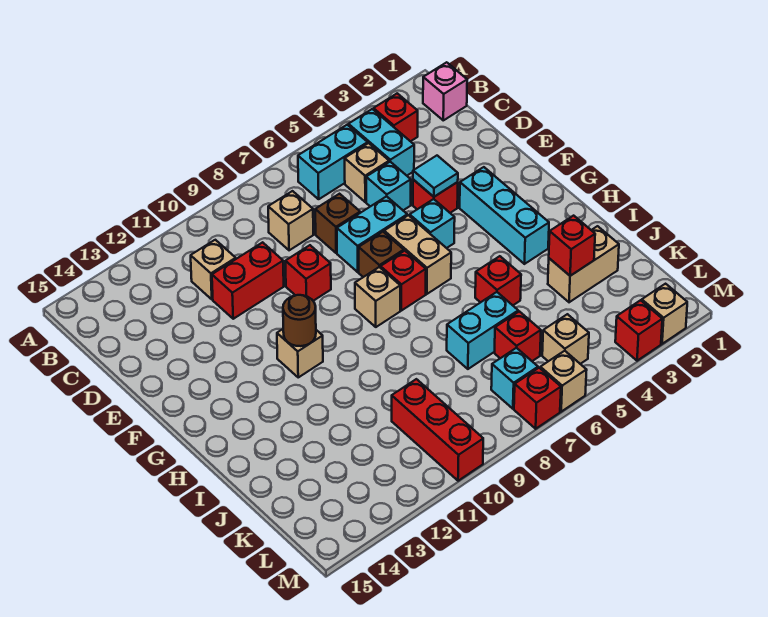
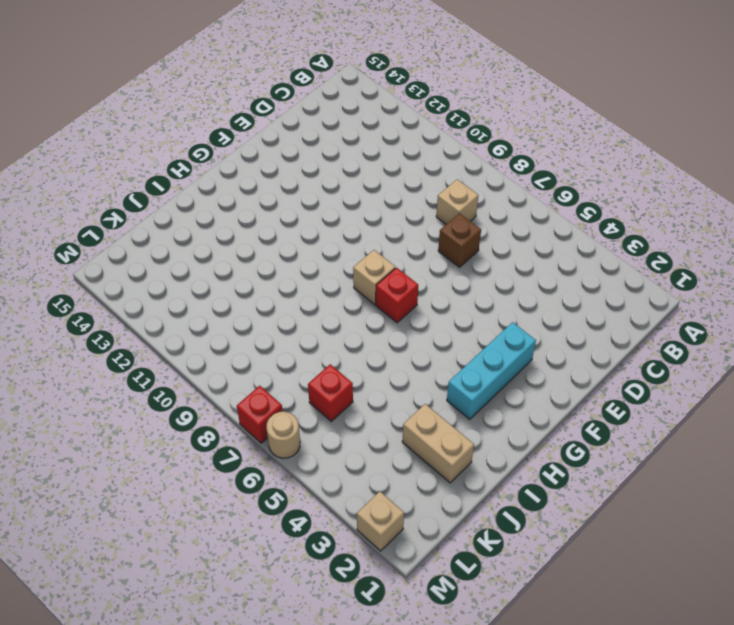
tan round brick M6 level 1 -> tan brick M6 level 1
none -> pink brick B1 level 1
none -> red brick B3 level 1
none -> cyan brick B4:C4 level 1
none -> cyan brick B5:B6 level 1

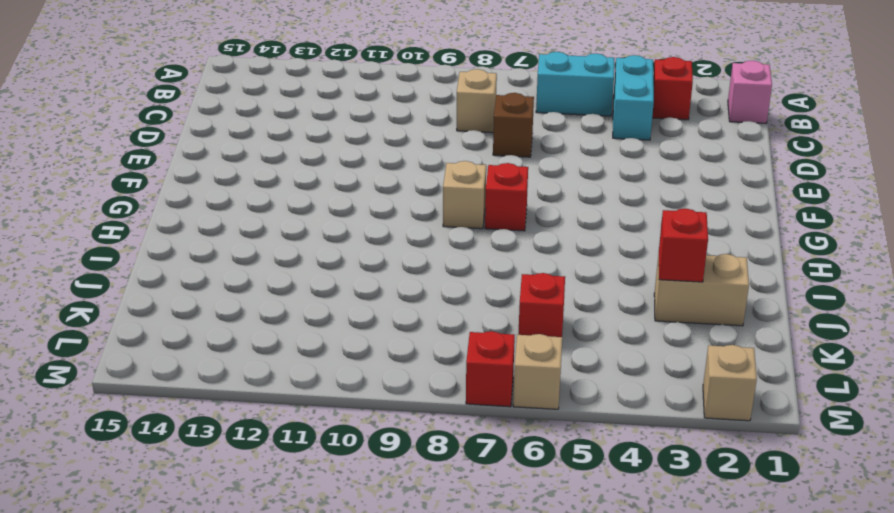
none -> tan brick C5 level 1
none -> tan brick C11 level 1
none -> cyan brick D5 level 1
none -> red brick D10:D11 level 1

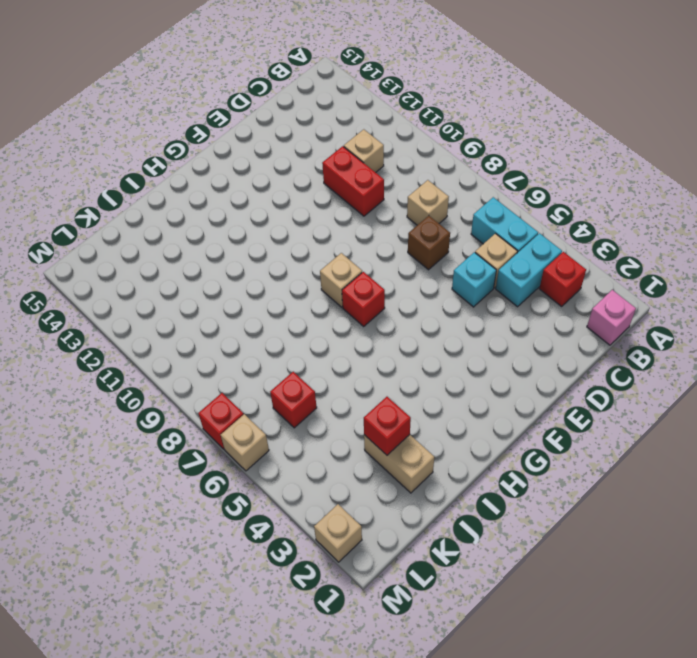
none -> red brick E4 level 1
none -> cyan brick E6:E7 level 1
none -> red brick E9 level 1
none -> cyan brick F3:H3 level 1

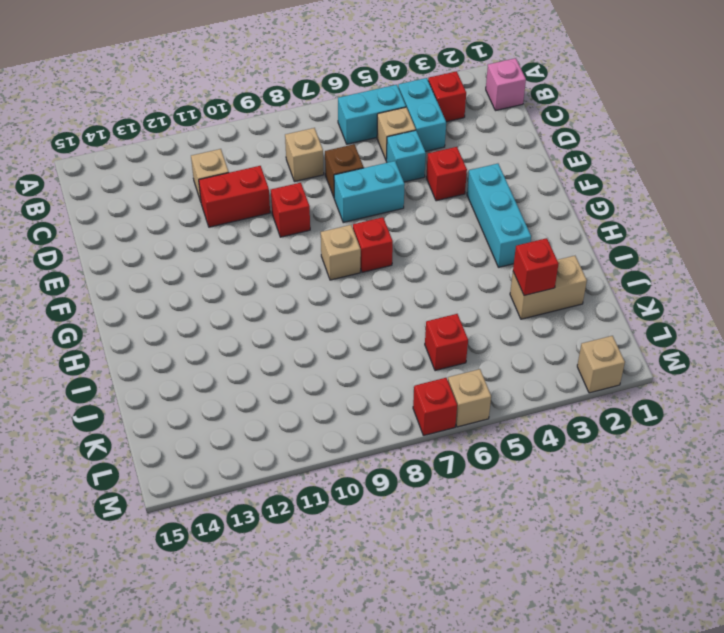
none -> cyan brick F5 level 1
none -> tan brick F6:G6 level 1
none -> brown brick F7 level 1
none -> tan brick G11 level 1

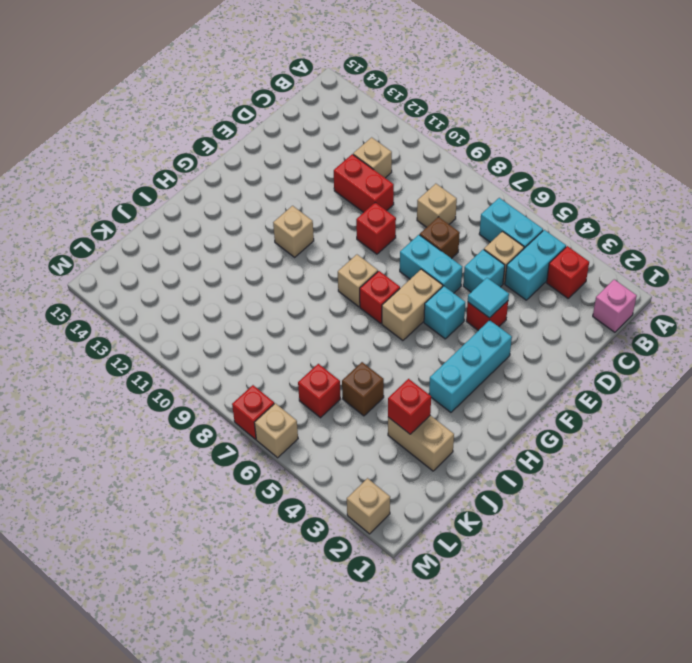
brown brick J5 level 1 -> brown brick F7 level 1
none -> red brick I5 level 1
none -> cyan brick J6:J7 level 1
none -> red brick K10:M10 level 1
none -> tan brick L5 level 1

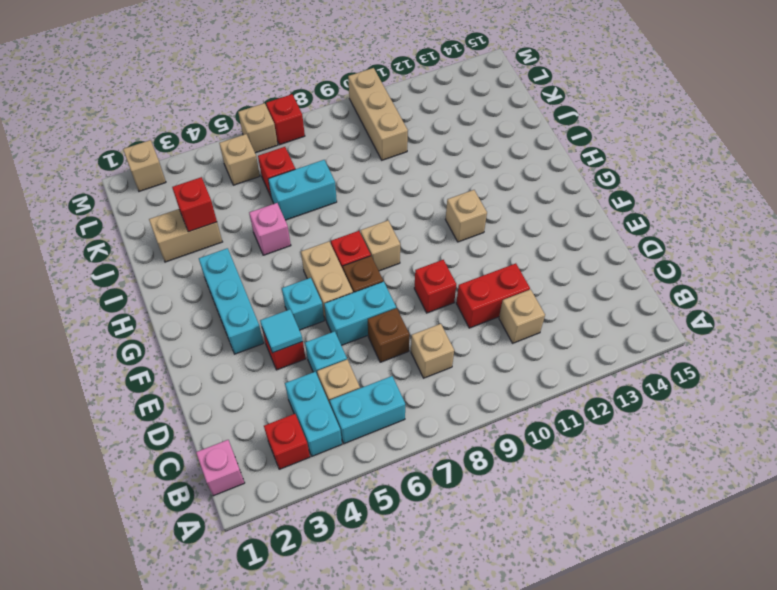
pink brick I5 level 1 -> red brick I5 level 1
tan brick K10:M10 level 1 -> red brick K10:M10 level 1
none -> cyan brick L7 level 1
none -> red brick M3 level 1
none -> brown round brick G11 level 2

